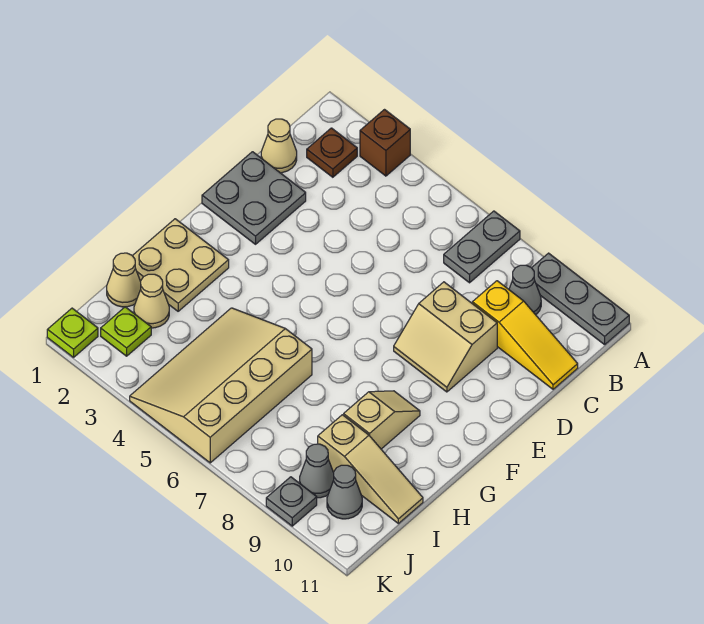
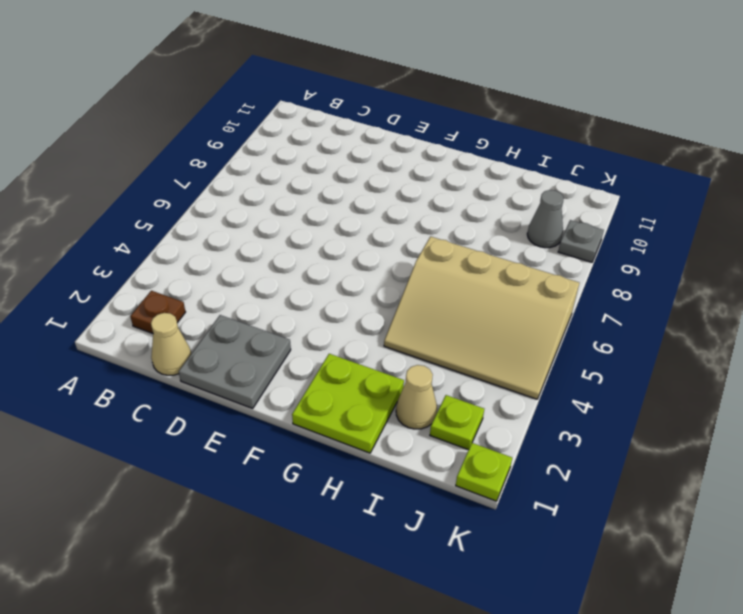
lime plate G1:H2 level 1 -> tan plate G1:H2 level 1
none -> brown brick A3 level 1
none -> grey plate A7:B7 level 1
none -> grey plate A9:A11 level 1

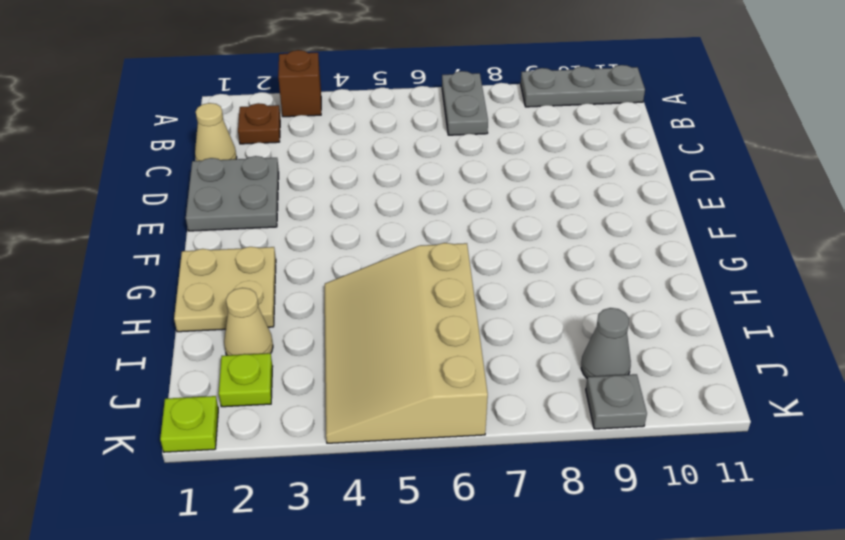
none -> grey cone B9 level 1
none -> yellow slope C9:C11 level 1 top 9
none -> tan slope D8:E9 level 1 top D

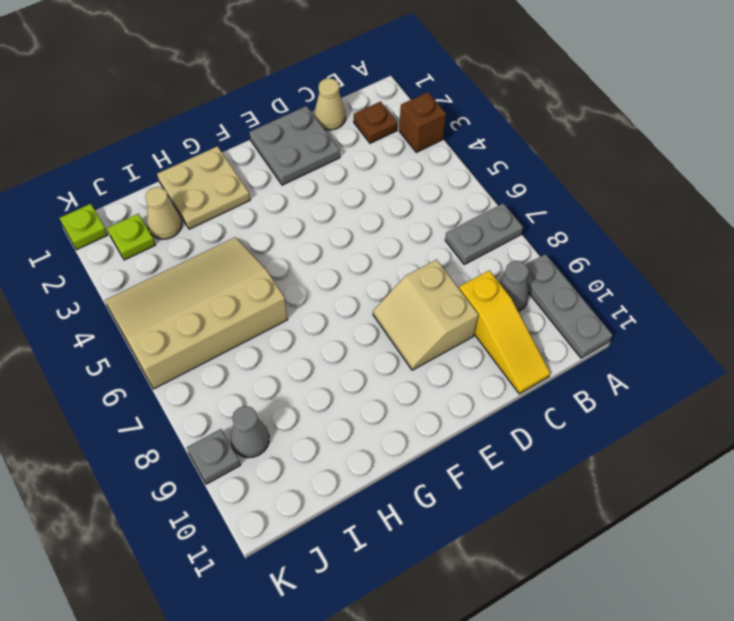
none -> tan slope G9:H9 level 1 top H
none -> tan cone I1 level 1
none -> tan slope I9:I11 level 1 top 9

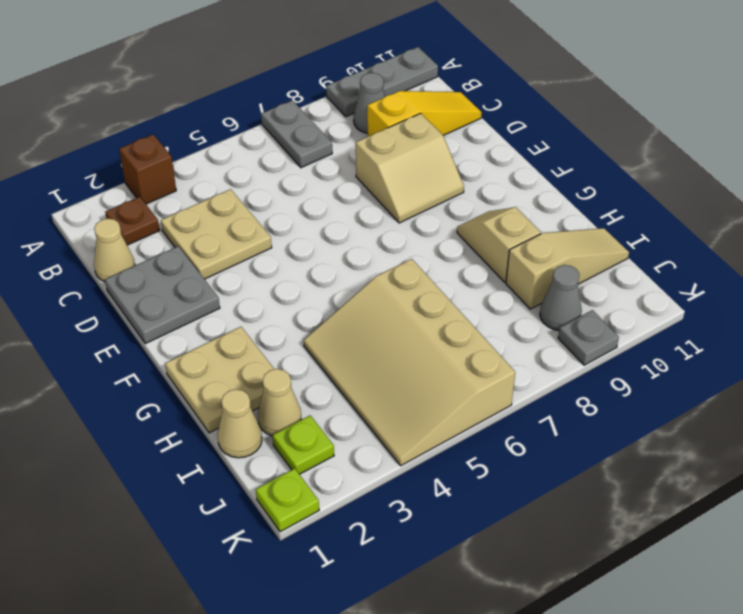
tan plate C3:D4 level 1 -> none
none -> grey cone J10 level 1

